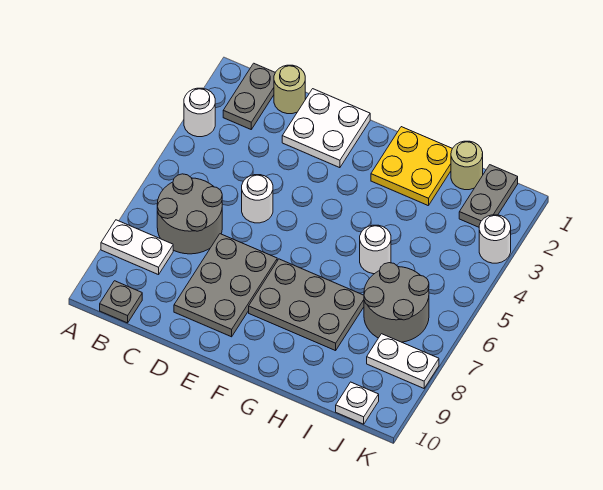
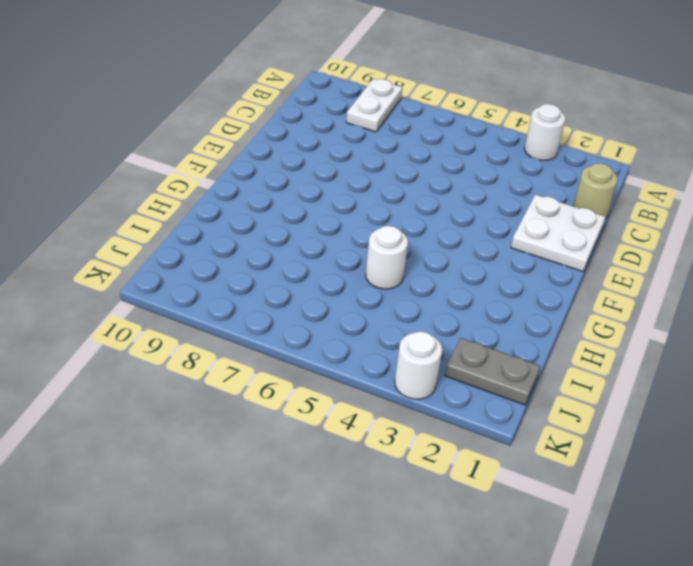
none -> grey plate B1:B2 level 1
none -> grey round brick B6:C7 level 1
none -> grey plate B10 level 1

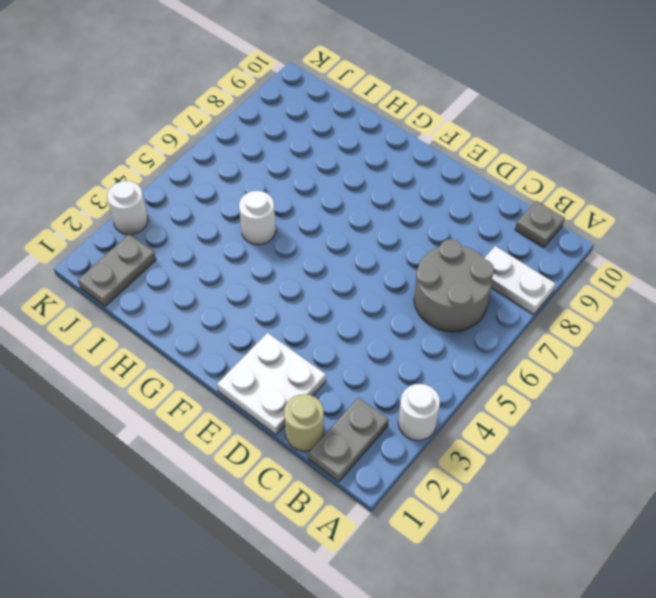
none -> white round brick D5 level 1
none -> grey plate D7:E9 level 1
none -> grey plate F7:H8 level 1

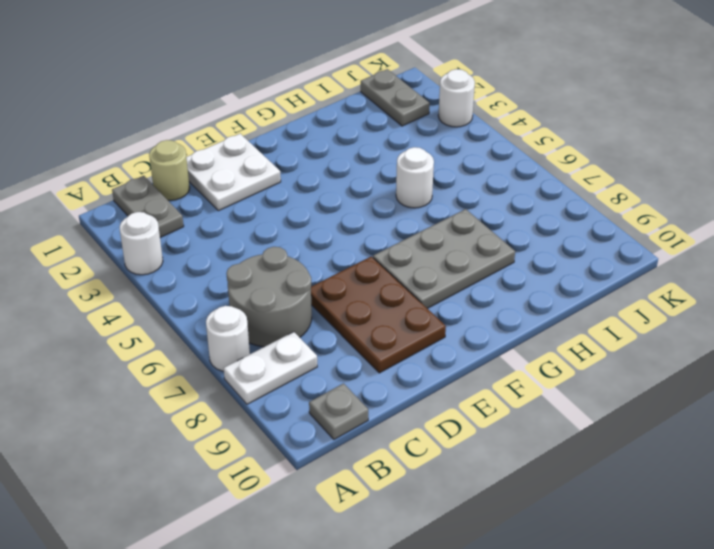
white round brick A7 level 1 -> white round brick D5 level 1
brown plate D7:E9 level 1 -> grey plate D7:E9 level 1
none -> yellow plate G1:H2 level 1
none -> tan round brick I1 level 1
none -> grey round brick I6:J7 level 1

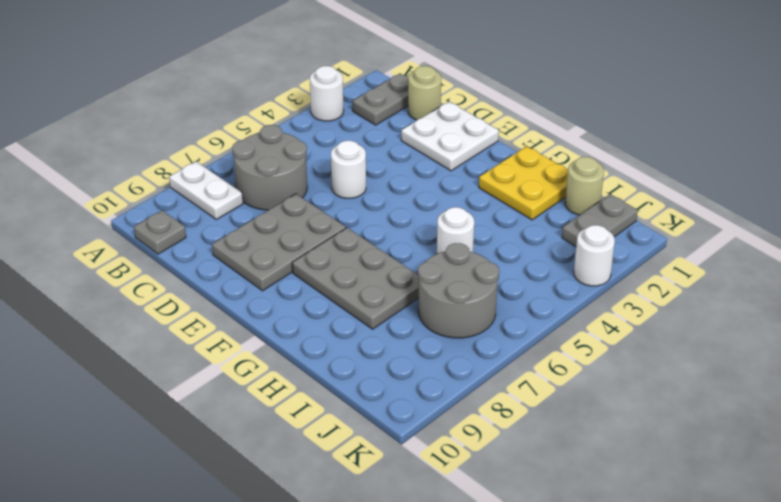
none -> white plate J8:K8 level 1
none -> white plate J10 level 1

